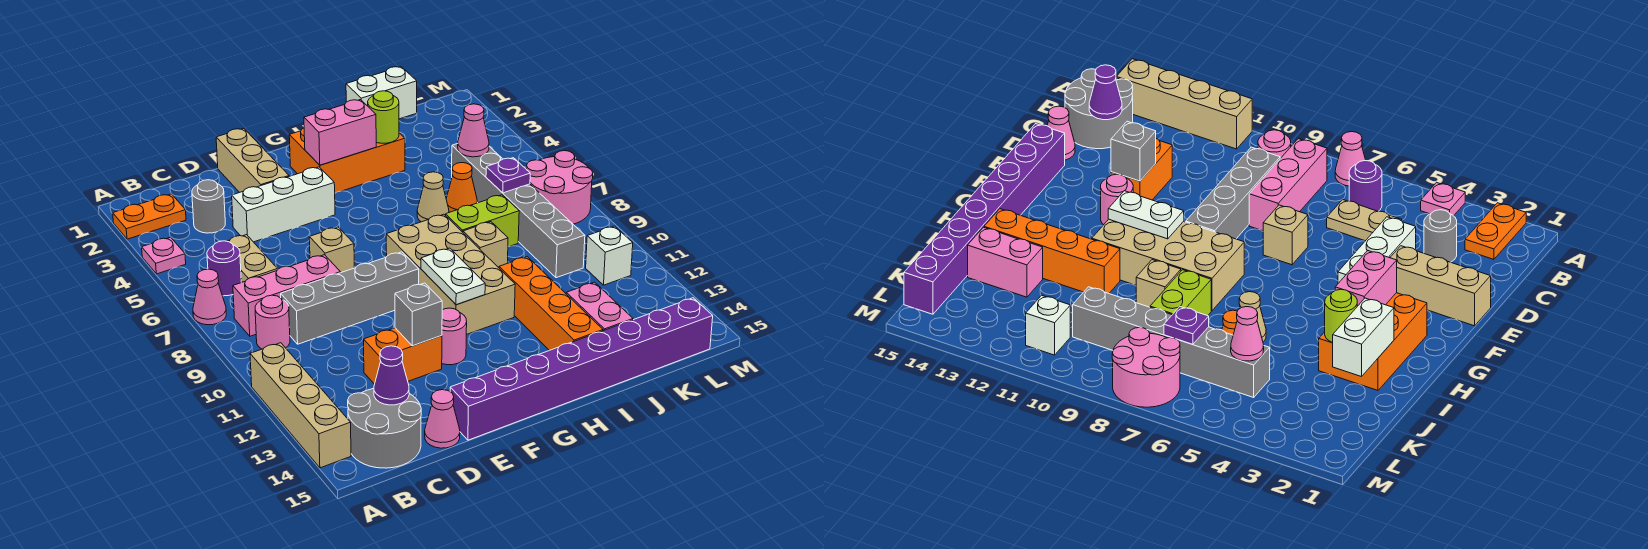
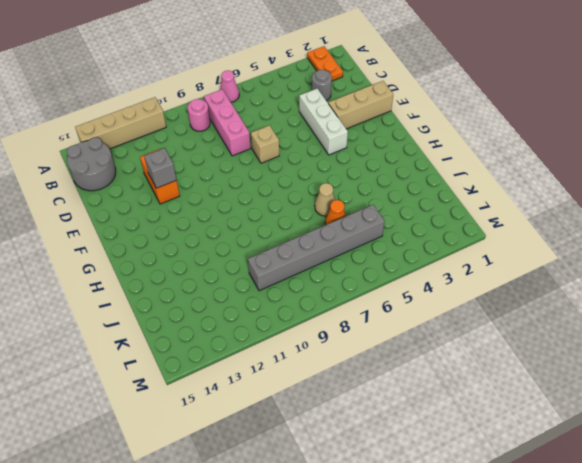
none -> pink plate A4 level 1
none -> purple round brick B6 level 1
none -> tan plate C5:C6 level 1
none -> grey brick C9:F9 level 1

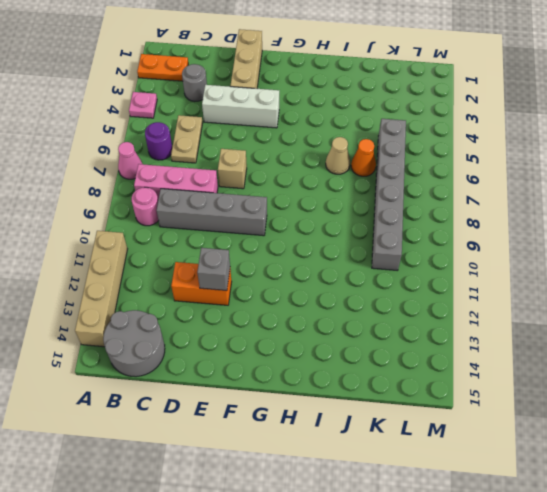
none -> pink cone D15 level 1
none -> purple brick E15:L15 level 1
none -> pink round brick F12 level 1
none -> orange brick G2:I3 level 1

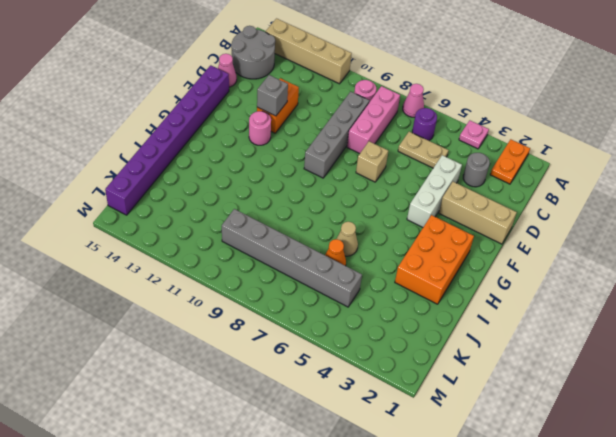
none -> tan brick G8:H11 level 1
none -> lime brick I8:J8 level 1
none -> tan brick I9 level 1
none -> orange brick I11:I14 level 1

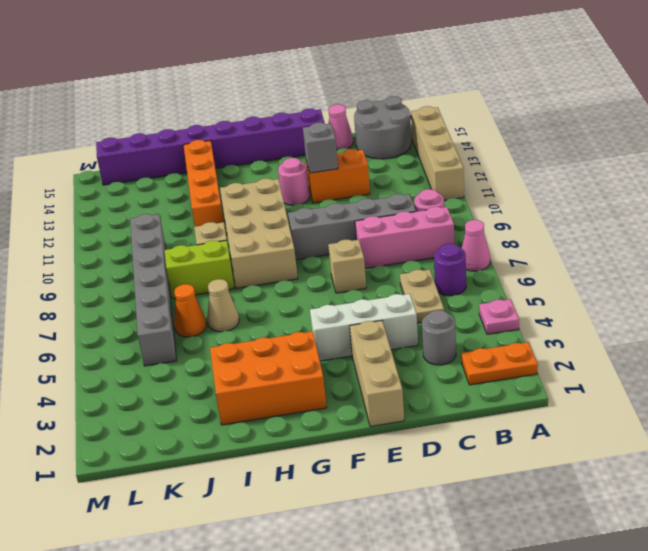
none -> pink brick J13:J14 level 1
none -> pink round brick L7:M8 level 1
none -> white brick L11 level 1
none -> purple cone C14 level 2

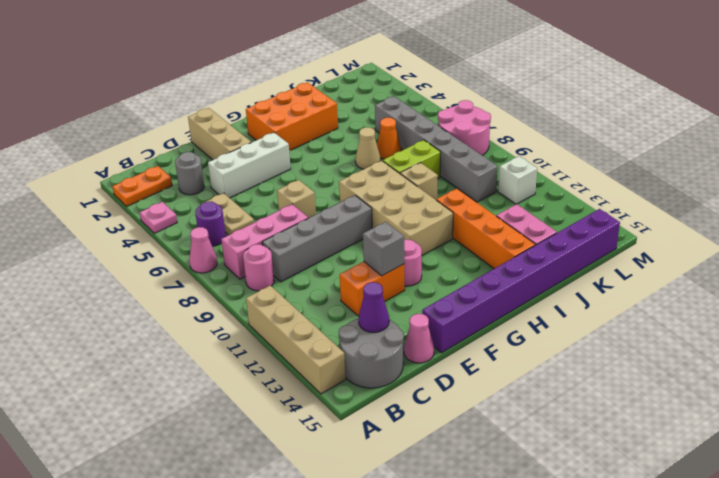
none -> pink brick G3:H3 level 2
none -> white plate G10:G11 level 2
none -> white brick I2:J2 level 2
none -> lime round brick I3 level 2

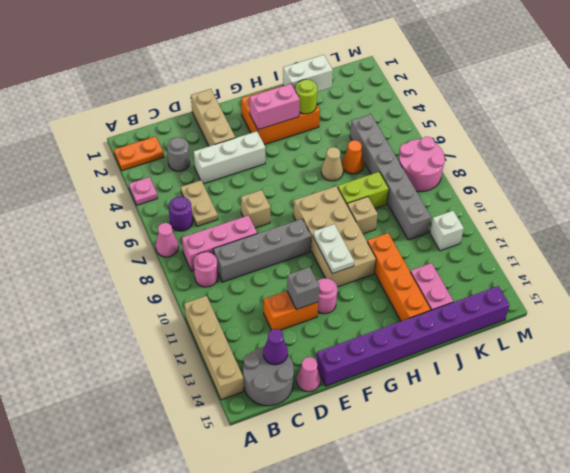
none -> pink cone K5 level 2
none -> purple plate K7 level 2

